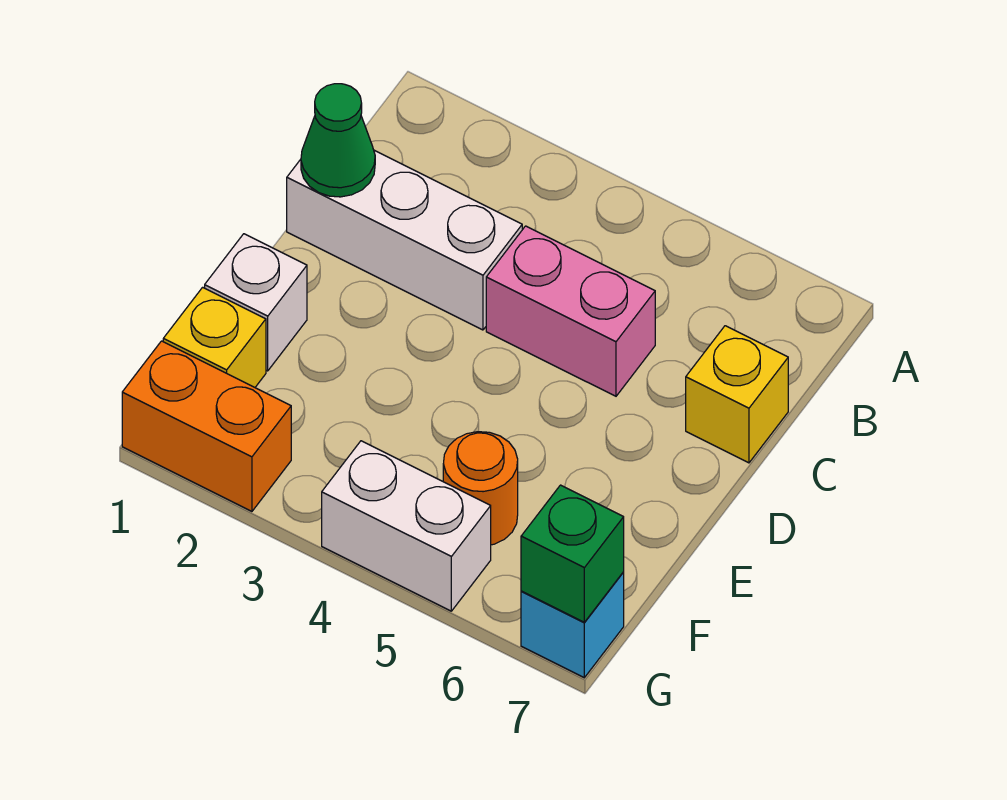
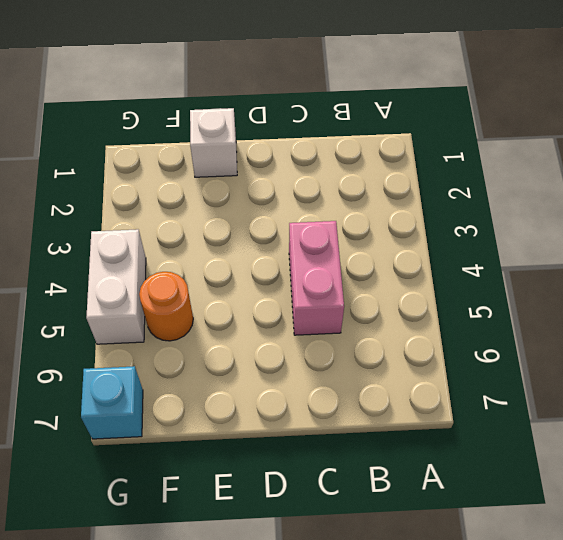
none -> white brick C1:C3 level 1
none -> yellow brick C7 level 1

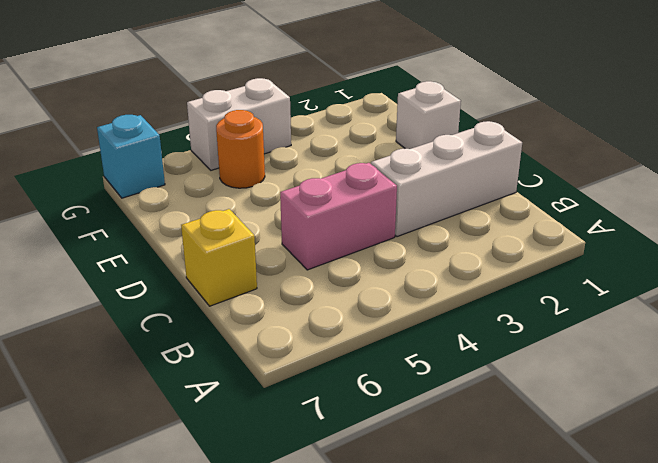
none -> yellow brick F1 level 1
none -> orange brick G1:G2 level 1

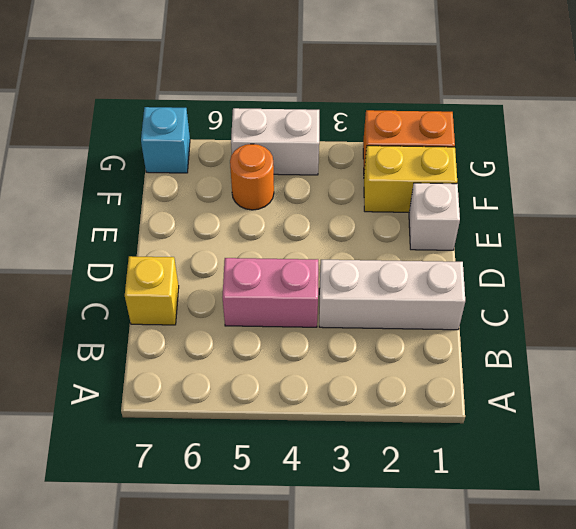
yellow brick F1:F2 level 1 -> yellow brick F1 level 1
none -> green cone C1 level 2
none -> green brick G7 level 2

